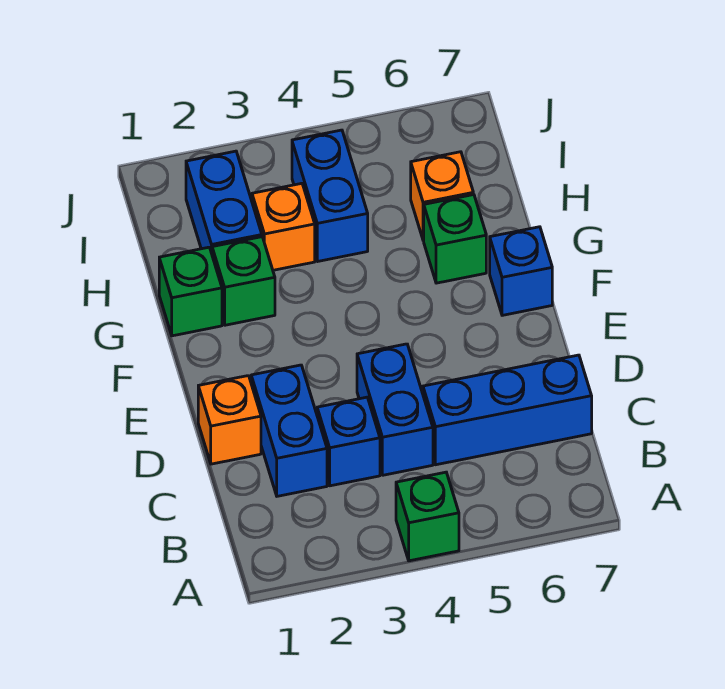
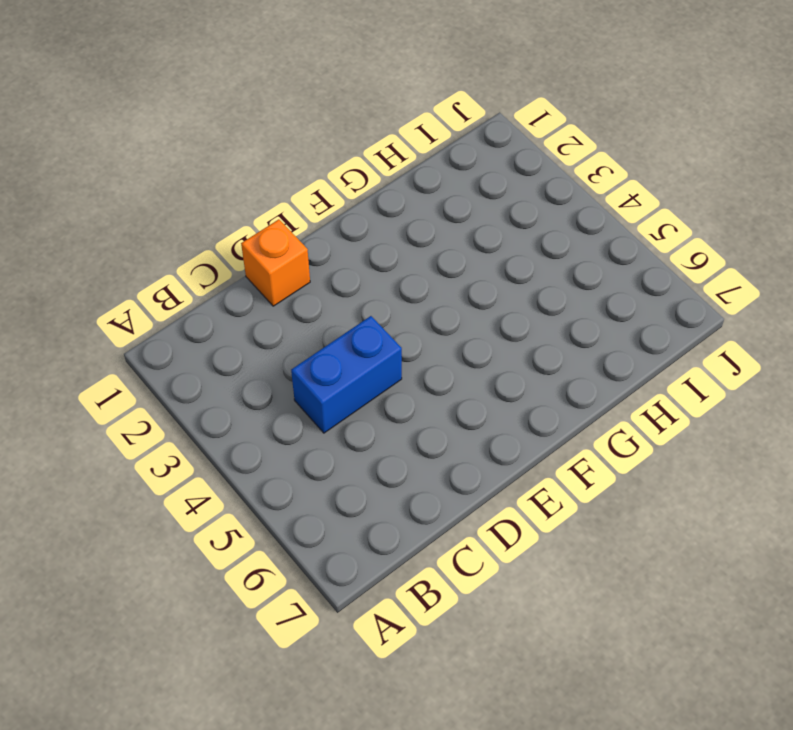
none -> green brick A4 level 1
none -> blue brick C2:D2 level 1
none -> blue brick C3 level 1

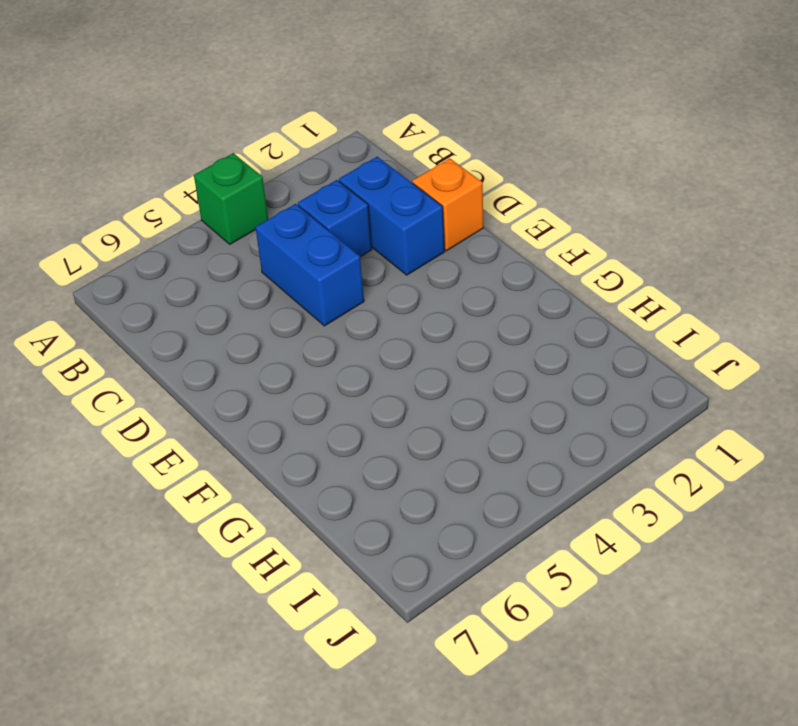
none -> blue brick C5:C7 level 1
none -> blue brick F7 level 1
none -> green brick G1 level 1

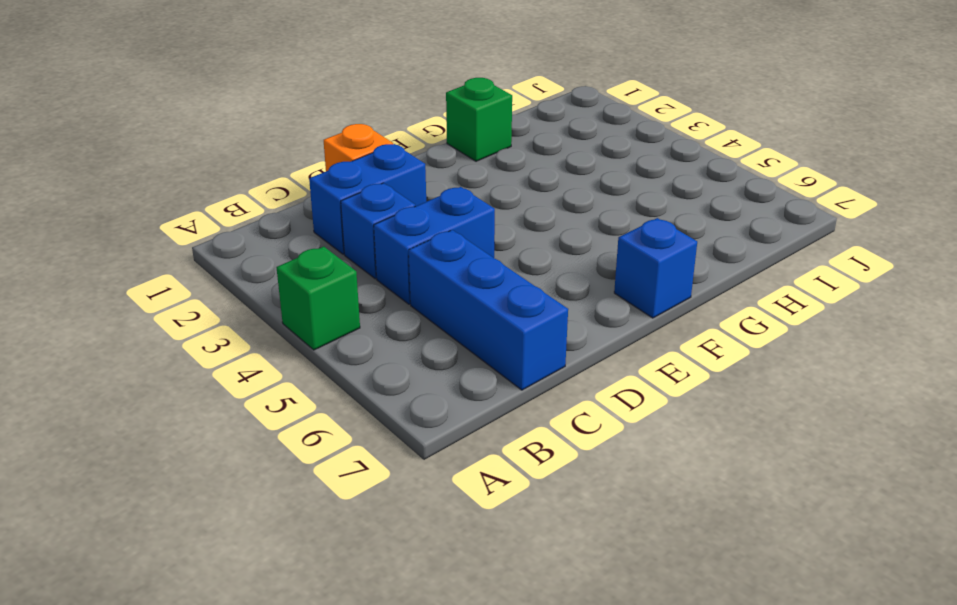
none -> green brick G2 level 1
none -> green brick G6 level 1
none -> blue brick H2:I2 level 1

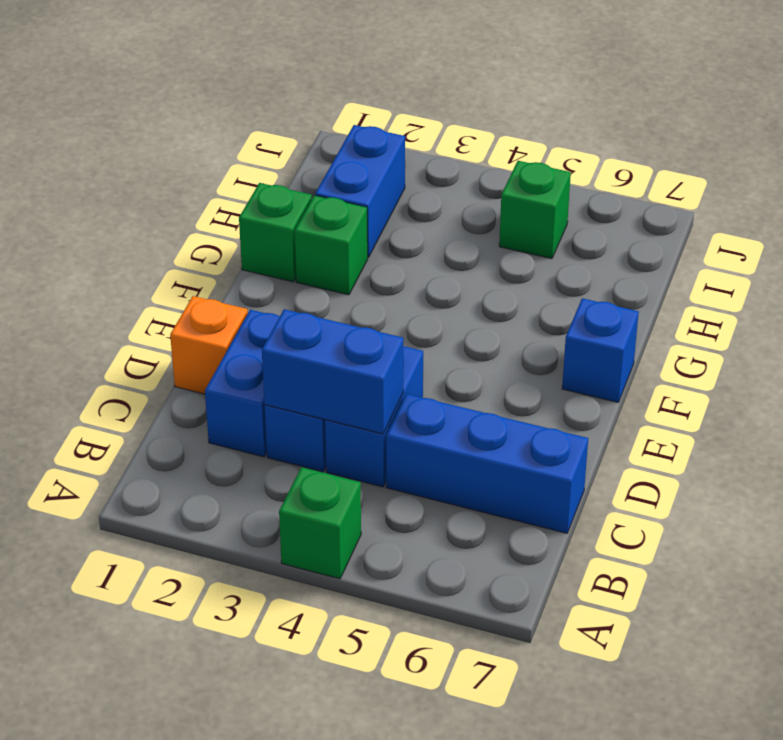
blue brick C3:C4 level 2 -> blue brick H4:I4 level 1
green brick I5 level 1 -> green brick G6 level 1
none -> orange brick H3 level 1
none -> orange brick H6 level 1

